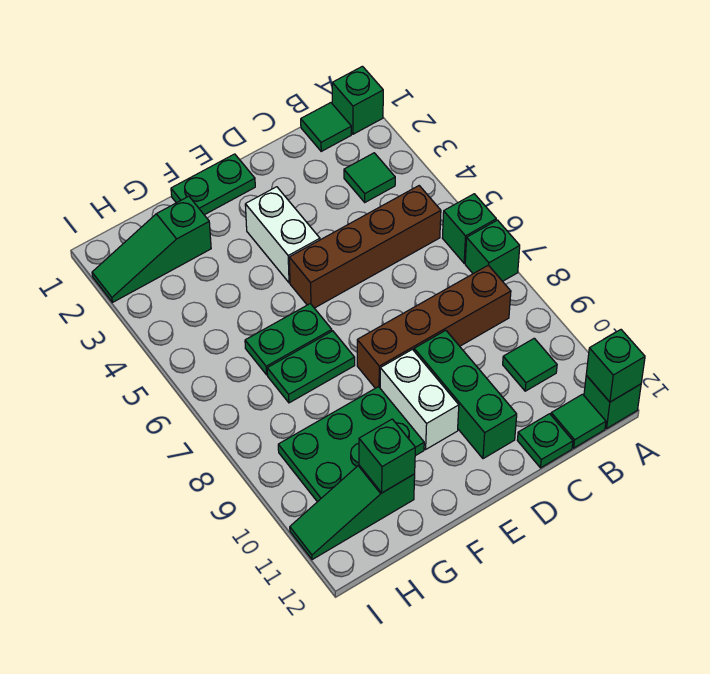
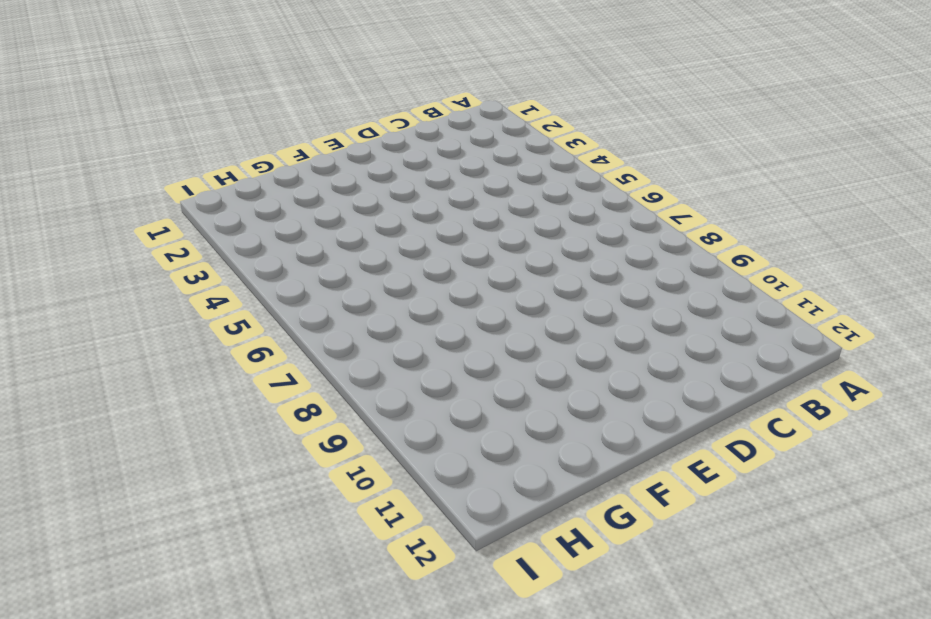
none -> green brick A1 level 1
none -> green brick A6 level 1
none -> green brick A7 level 1

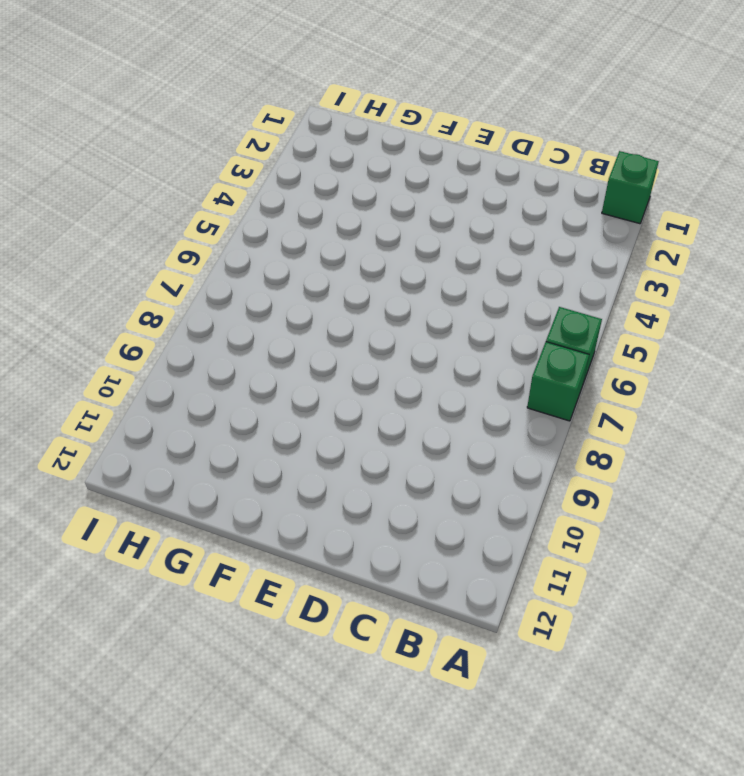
none -> green brick A12 level 1
none -> green tile B1 level 1
none -> green tile B3 level 1

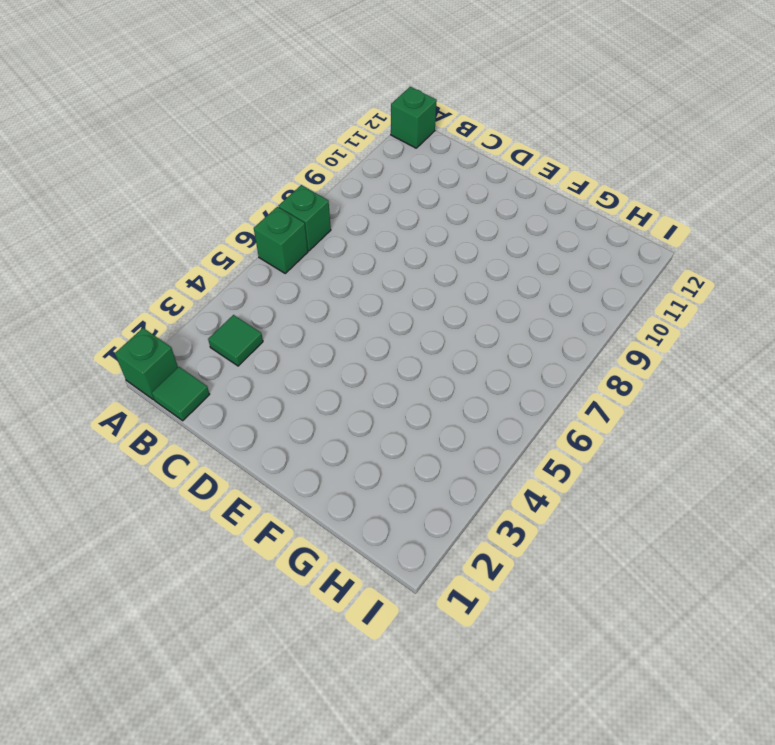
none -> brown brick B5:E5 level 1
none -> brown brick B8:E8 level 1
none -> green tile B10 level 1

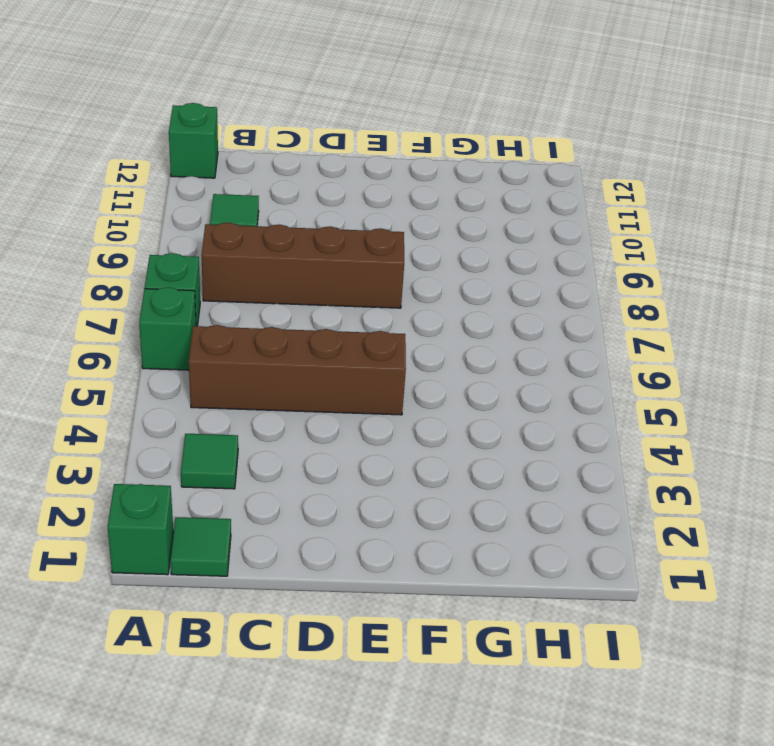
none -> green tile B12 level 1
none -> green plate C12 level 1
none -> green brick D9:D11 level 1

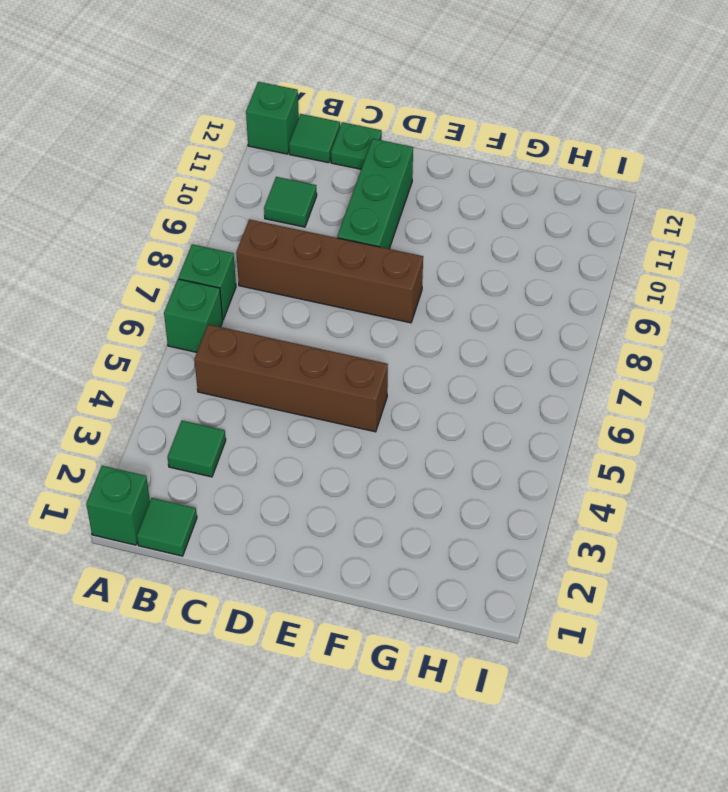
none -> green plate E1:F1 level 1
none -> white brick E3:E4 level 1
none -> white brick E9:E10 level 1

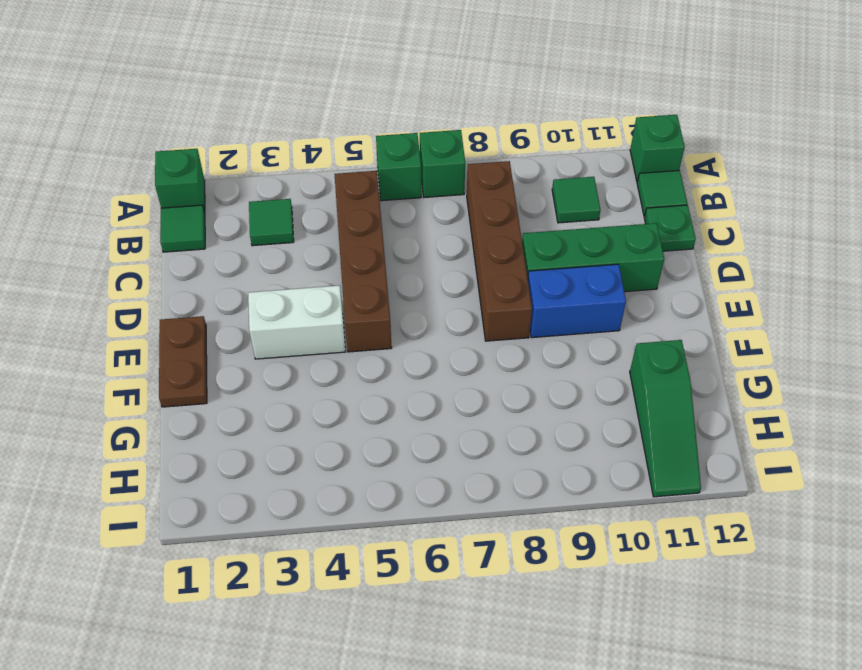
brown plate E1:F1 level 1 -> green plate E1:F1 level 1
blue brick E9:E10 level 1 -> white brick E9:E10 level 1
none -> green plate F6:G6 level 1
none -> green plate F7:G7 level 1
none -> green plate F9:H10 level 1

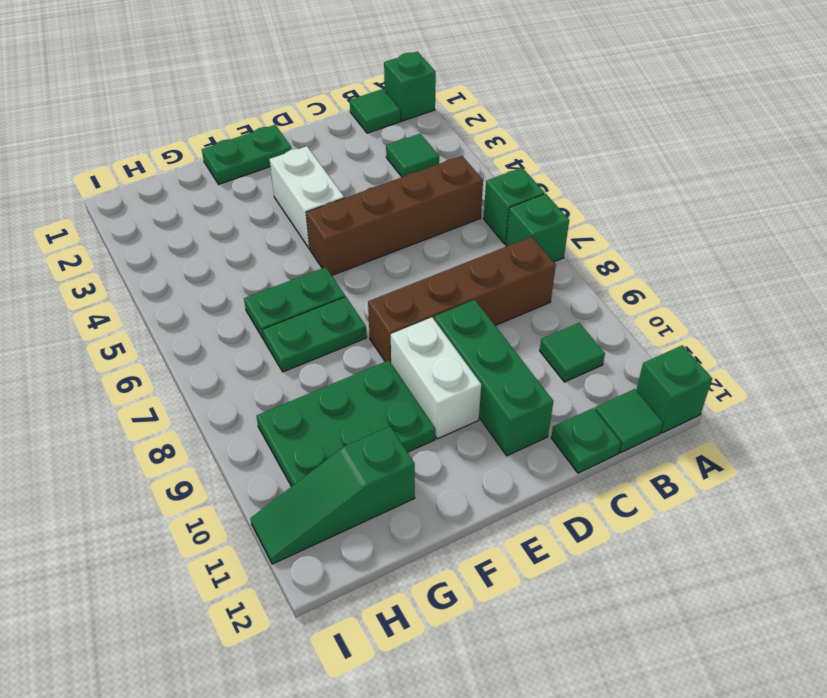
none -> green slope G2:I2 level 1 top G
none -> green brick A12 level 2
none -> green brick G11 level 2

